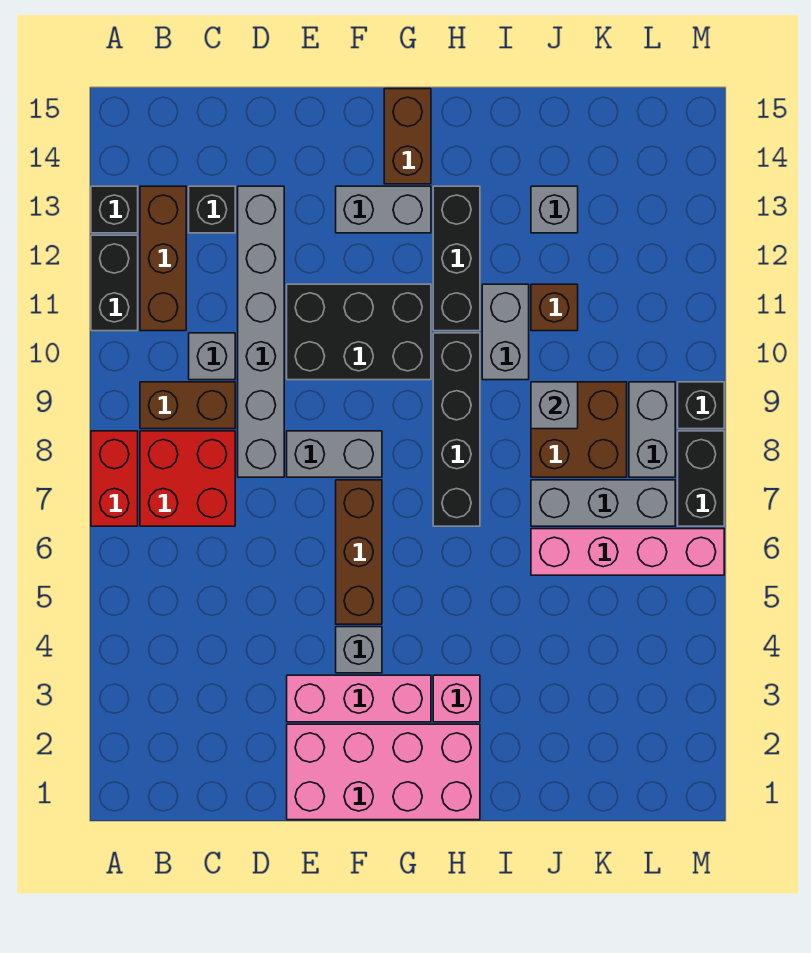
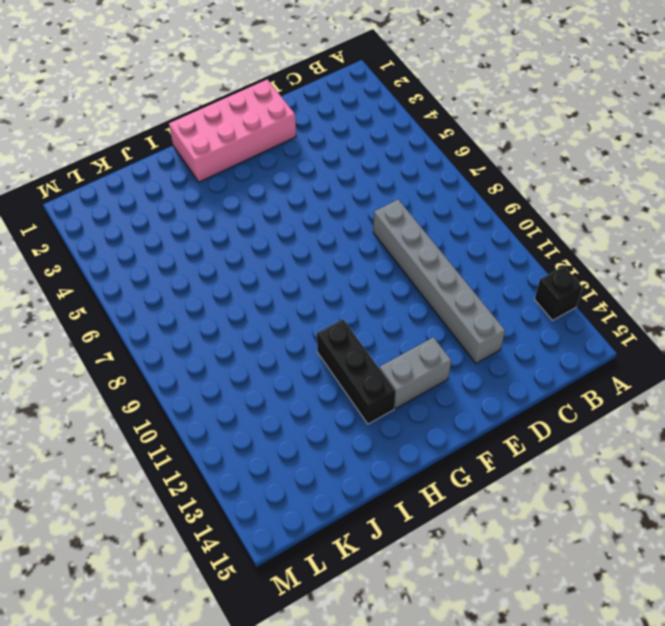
none -> red brick A7:A8 level 1
none -> black brick A11:A12 level 1
none -> red brick B7:C8 level 1
none -> brown brick B9:C9 level 1

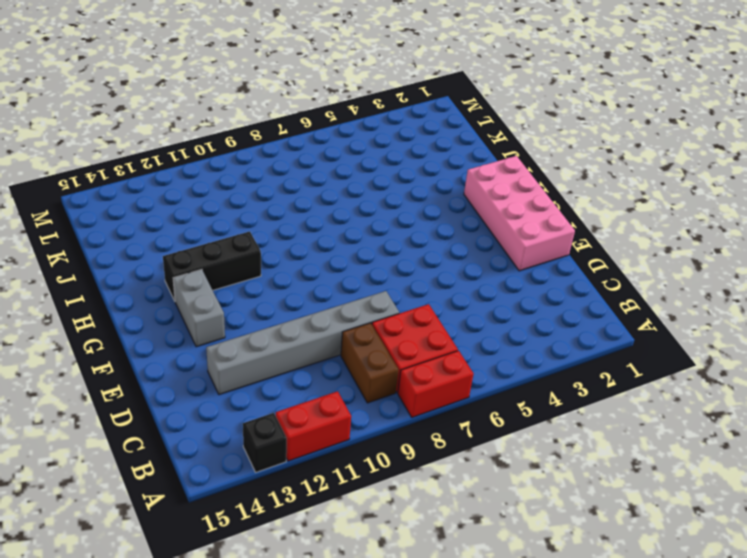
red brick A11:A12 level 1 -> black brick A11:A12 level 1
none -> brown brick B11:B13 level 1
none -> grey brick C10 level 1
none -> black brick C13 level 1
none -> pink brick E3:G3 level 1

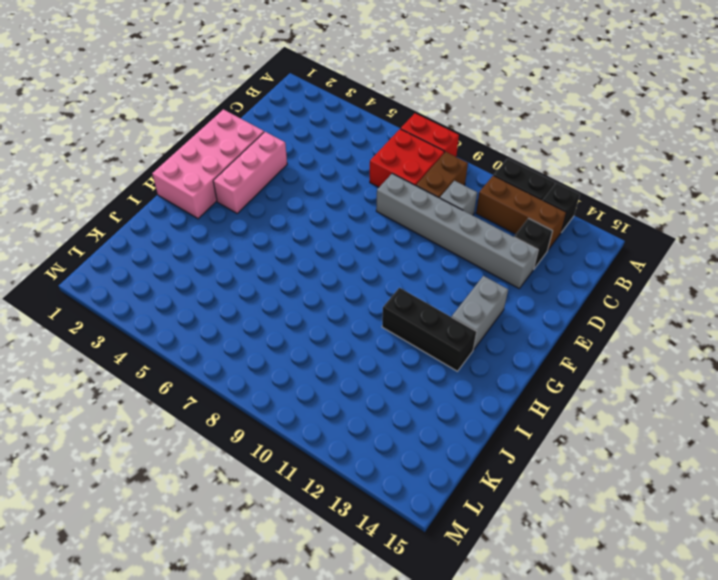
none -> grey brick E8:F8 level 1
none -> black brick E10:G11 level 1
none -> grey brick F4 level 1
none -> brown brick F5:F7 level 1

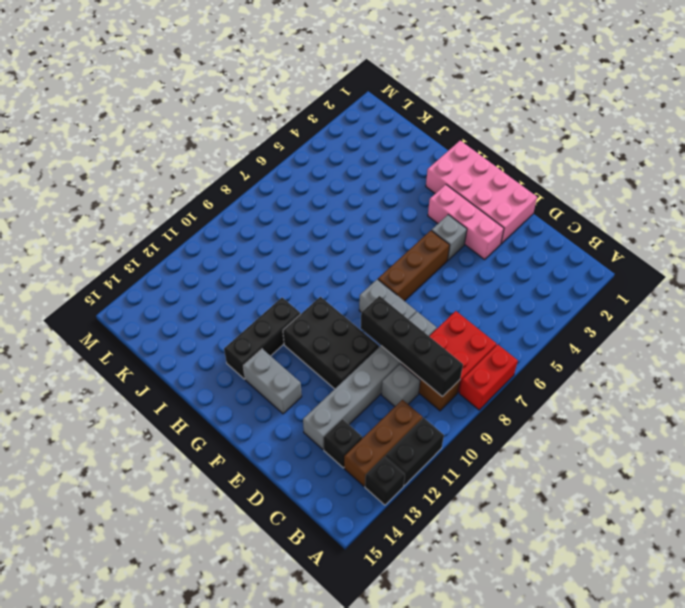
black brick B9:E9 level 2 -> black brick H7:H10 level 1
none -> brown brick G14:G15 level 1
none -> pink brick H3 level 1
none -> grey brick I10:I11 level 1
none -> pink brick J6:M6 level 1

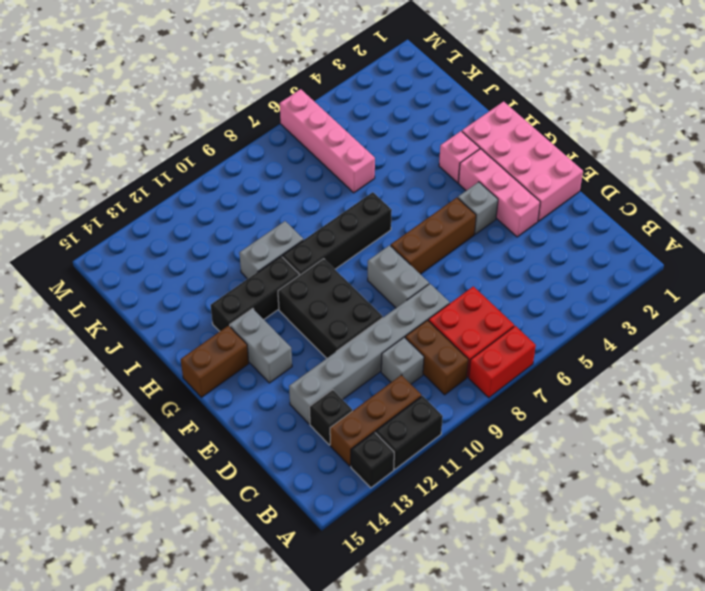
none -> grey brick J7:L7 level 1
none -> brown brick J8:K9 level 1
none -> brown brick J11 level 1
none -> grey brick J13 level 1

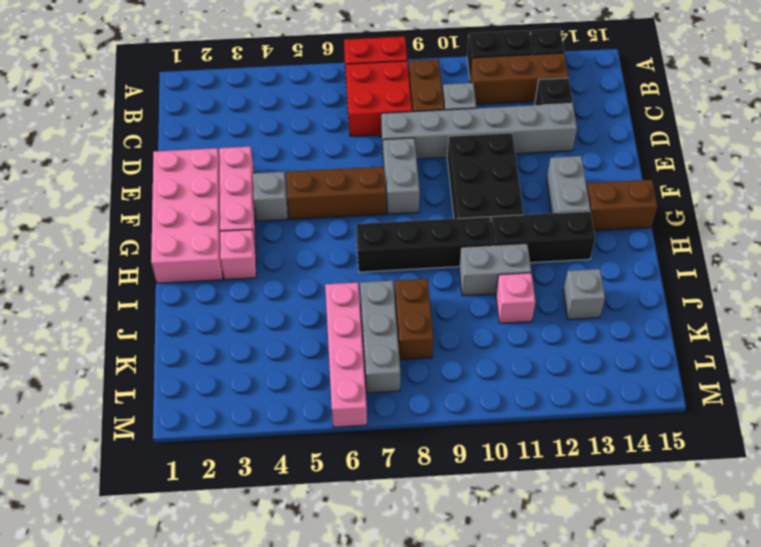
brown brick J8:K8 level 1 -> brown brick J8:K9 level 1
pink brick J11 level 1 -> brown brick J11 level 1
none -> grey brick L8:L9 level 1
none -> black brick M7:M8 level 1
none -> black brick M9 level 1
none -> grey brick J9 level 2

